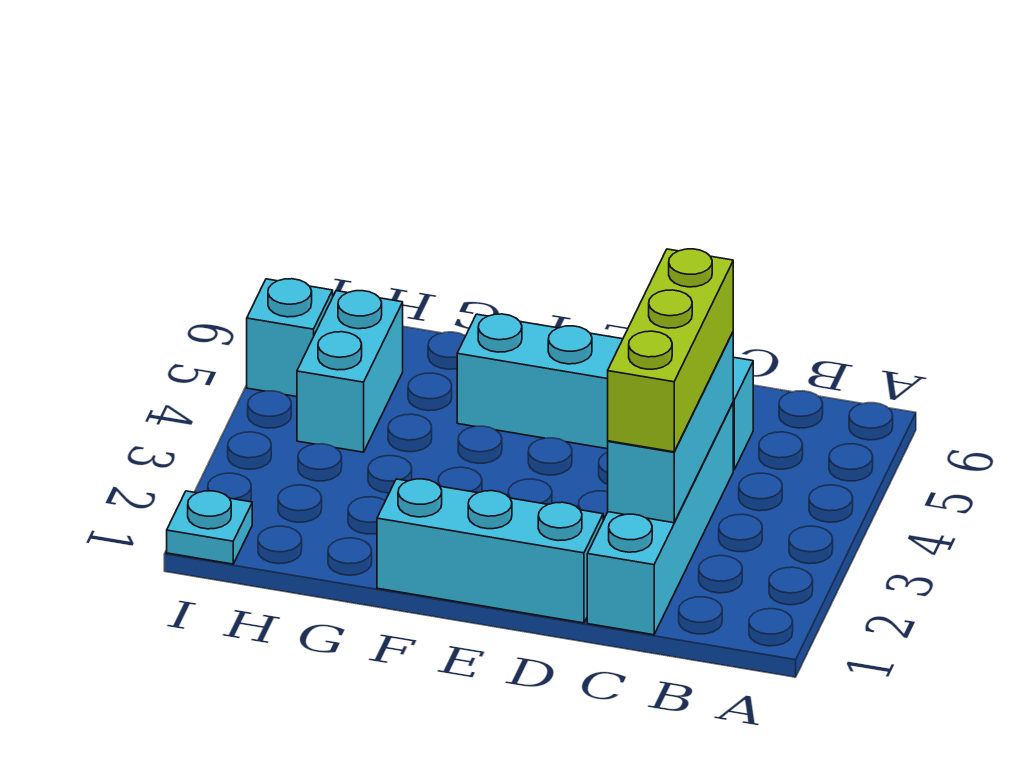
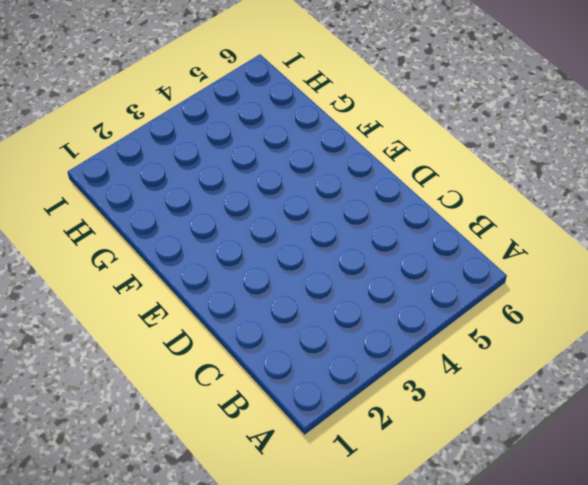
none -> cyan brick C1:C4 level 1
none -> cyan brick C5:F5 level 1

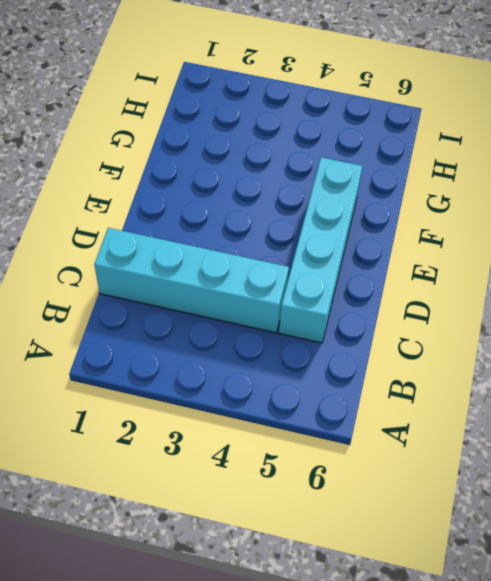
none -> cyan brick D1:F1 level 1
none -> cyan brick H4:H5 level 1

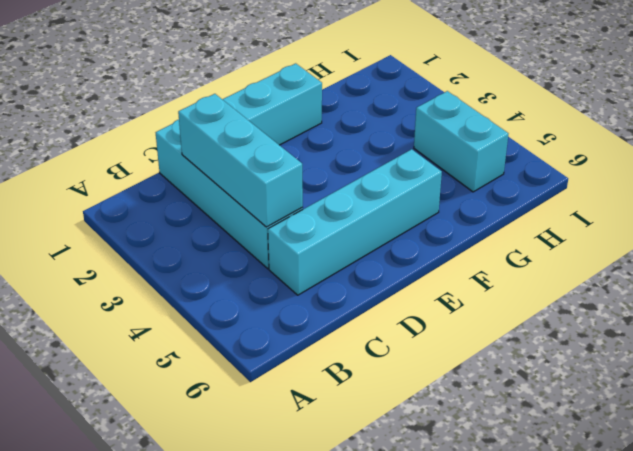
none -> cyan plate I1 level 1
none -> cyan brick I5 level 1

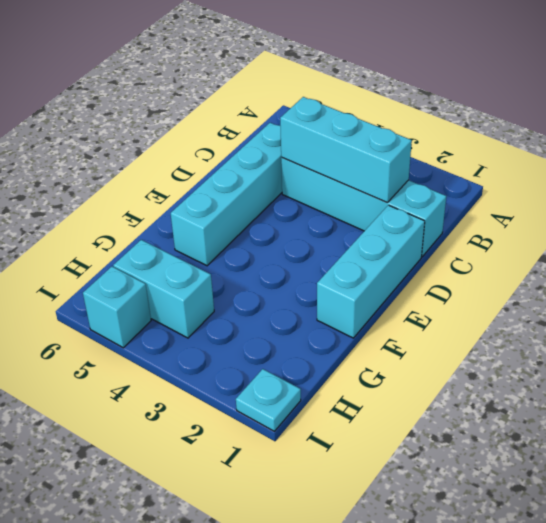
none -> lime brick C2:C4 level 3

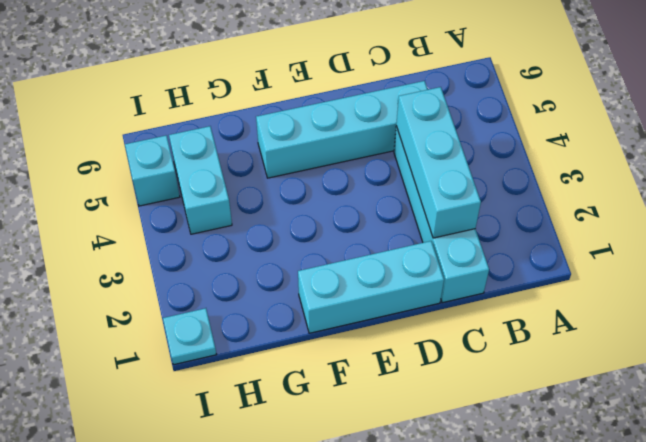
none -> lime brick C2:C4 level 3

